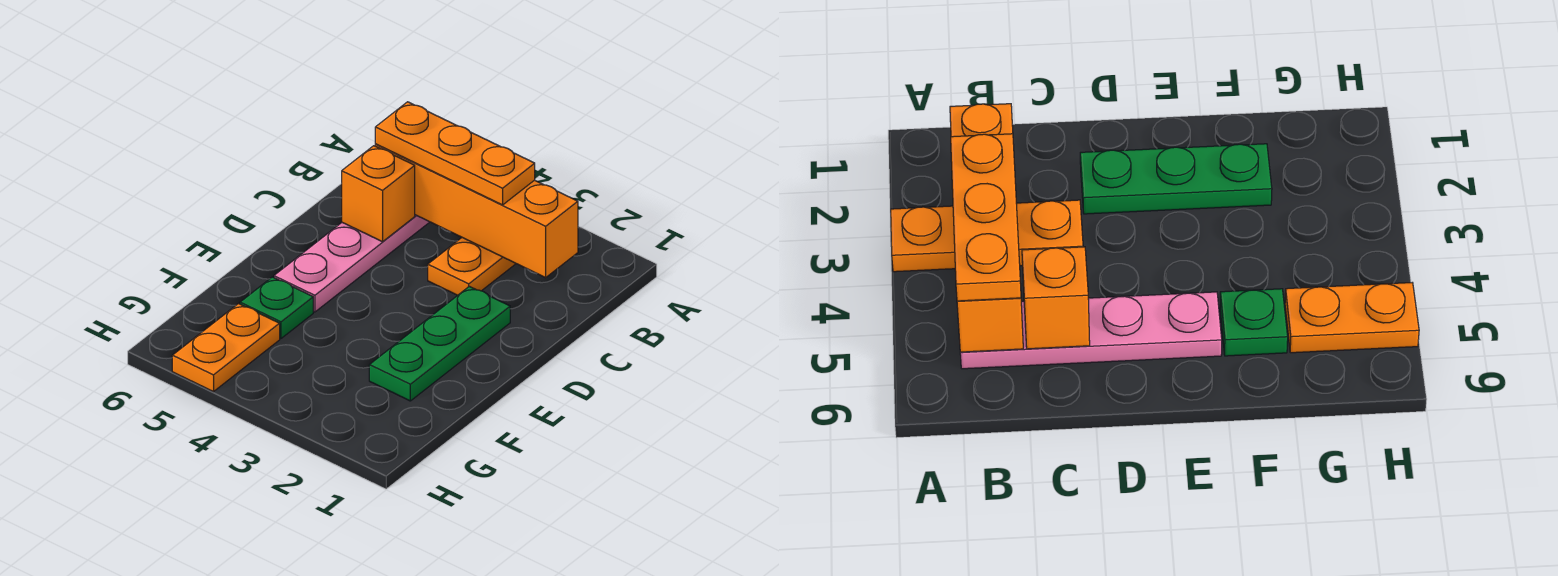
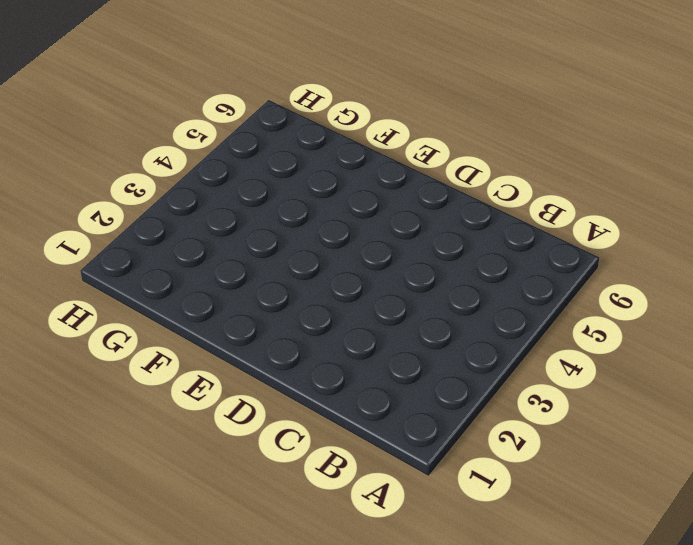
none -> orange plate A3:C3 level 1
none -> pink plate B5:E5 level 1

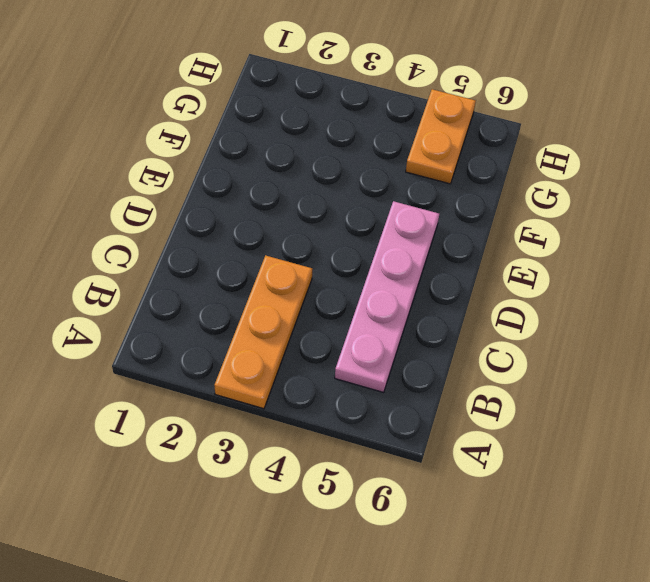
none -> green plate D2:F2 level 1
none -> green plate F5 level 1

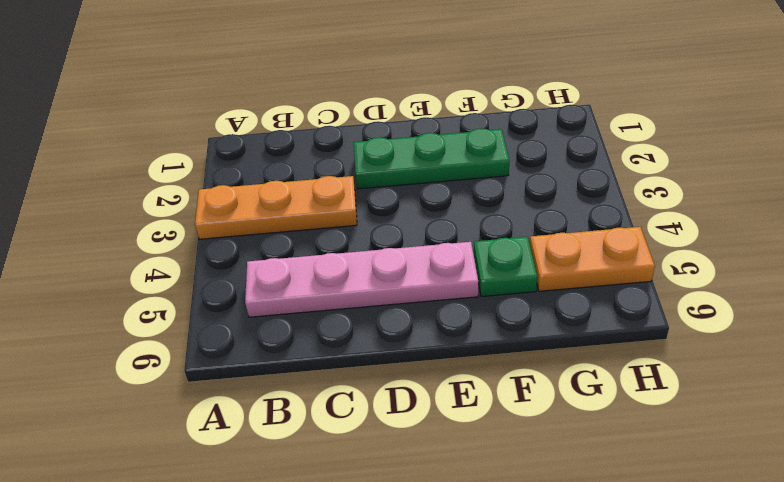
none -> orange brick B2:B5 level 2
none -> orange brick C5 level 2

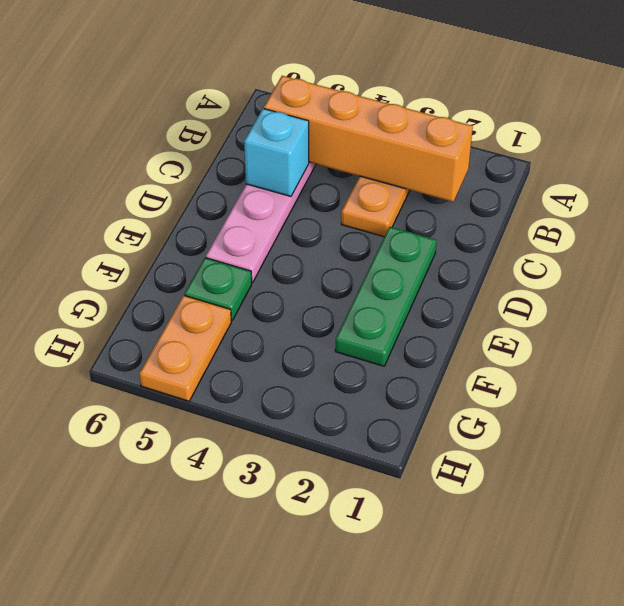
cyan brick C5 level 2 -> orange brick C5 level 2
none -> orange plate B3:B5 level 3

